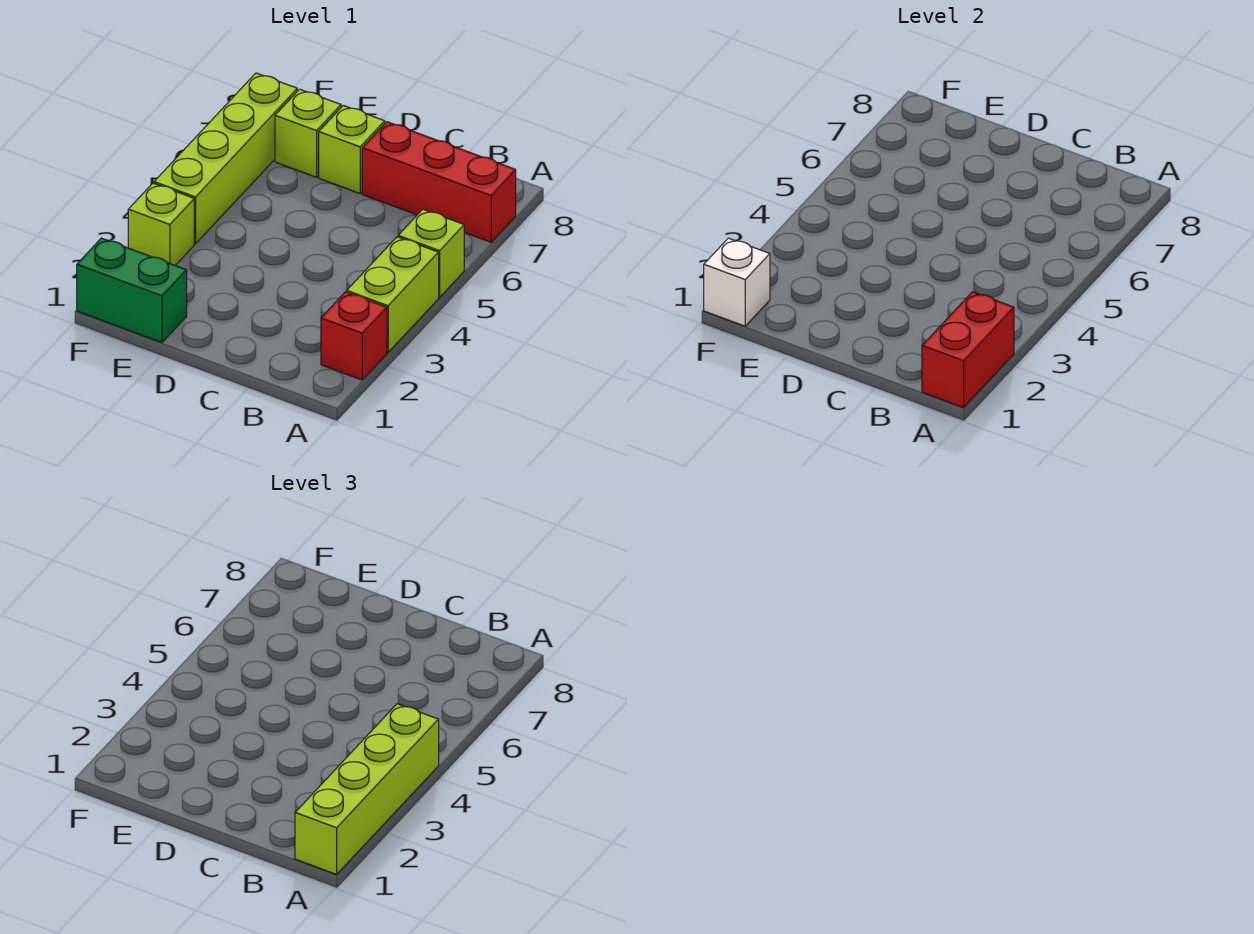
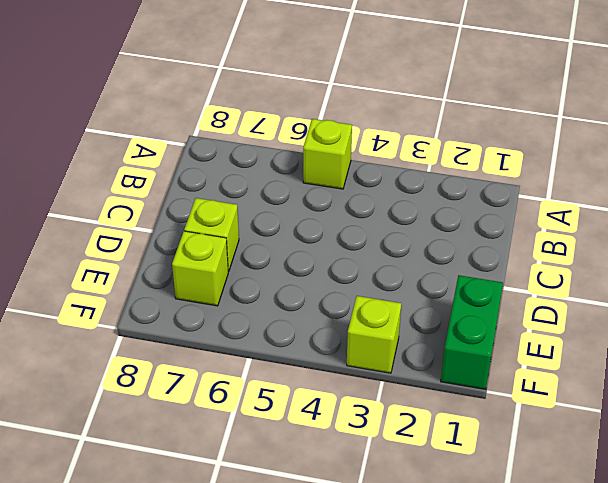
none -> red brick A2 level 1
none -> lime brick A3:A4 level 1
none -> red brick A7:C7 level 1

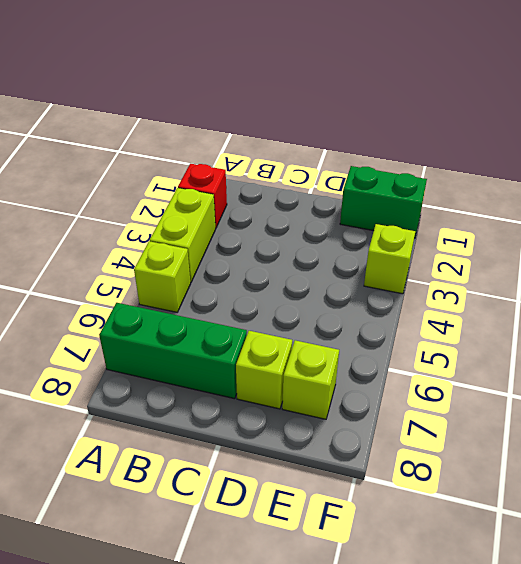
green brick A7:C7 level 1 -> red brick A7:C7 level 1
none -> lime brick F4:F7 level 1
none -> red brick A1:A2 level 2
none -> white brick F1 level 2

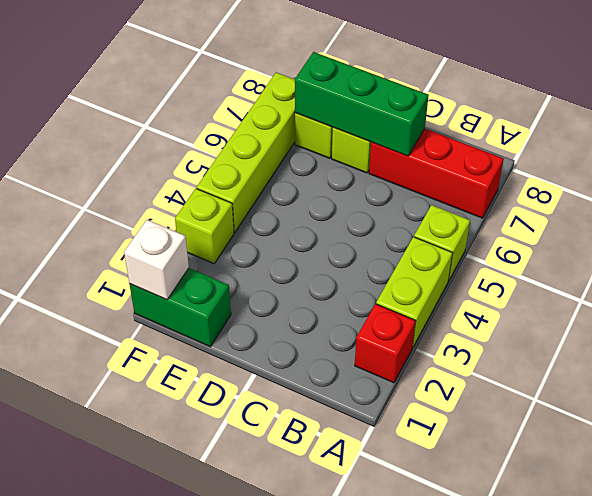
green brick C7:E7 level 2 -> none
none -> red brick A1:A2 level 2
none -> lime brick A1:A4 level 3

